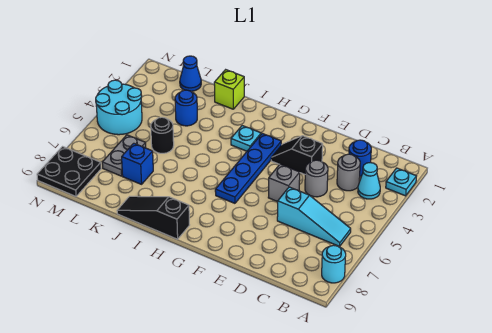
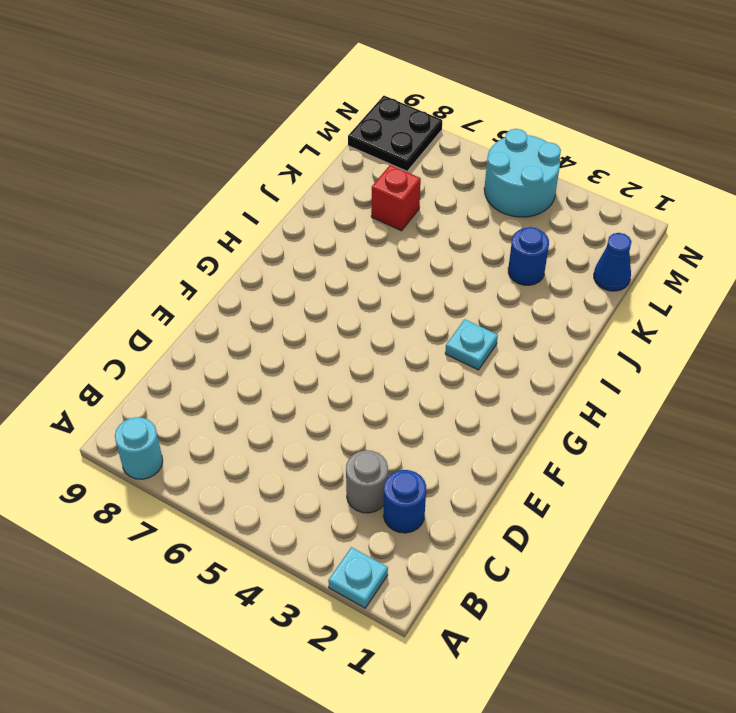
red brick K7 level 1 -> blue brick K7 level 1
none -> cyan cone B3 level 1
none -> cyan slope B6:D6 level 1 top D
none -> grey round brick D4 level 1

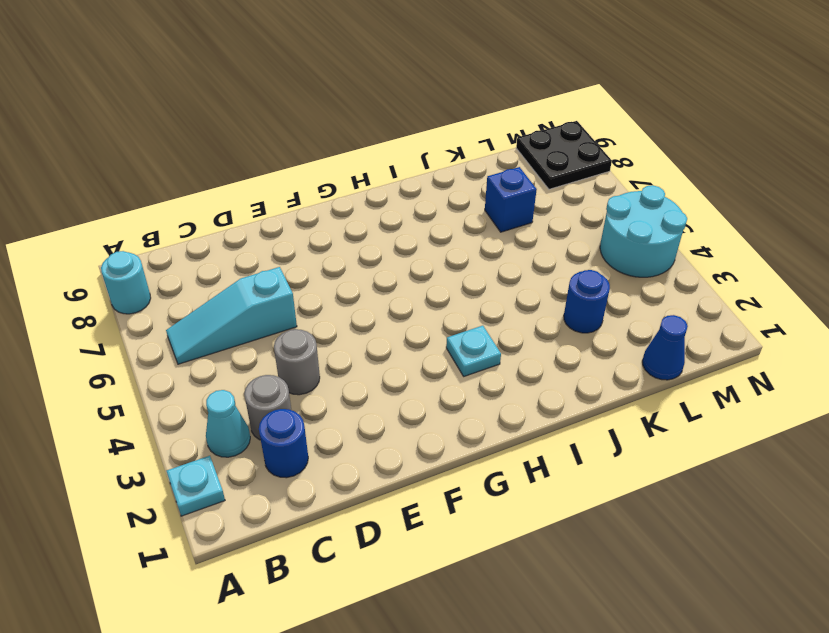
none -> black slope E3:F3 level 1 top E
none -> grey brick E5 level 1
none -> blue plate G3:G6 level 1

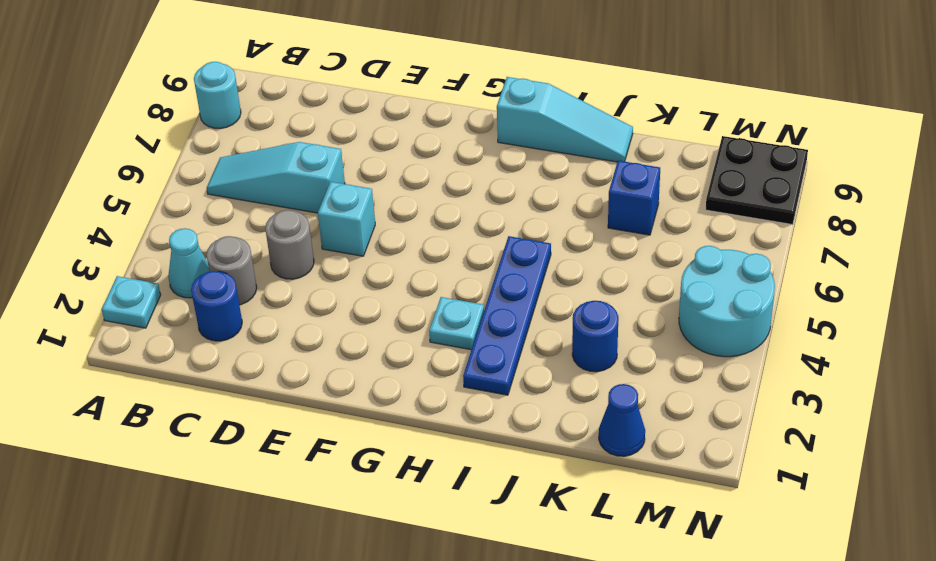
cyan brick E5 level 1 -> grey brick E5 level 1
cyan slope H9:J9 level 1 top H -> black slope H9:J9 level 1 top H
blue plate I2:I5 level 1 -> blue plate G3:G6 level 1
none -> black slope E3:F3 level 1 top E
none -> lime brick J1 level 1
none -> black round brick K5 level 1

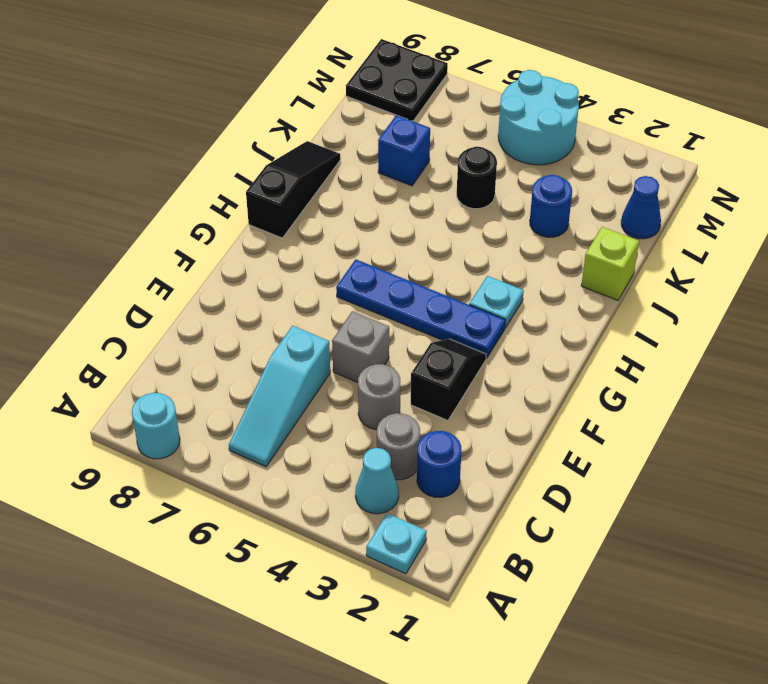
none -> grey plate L6:L7 level 1

